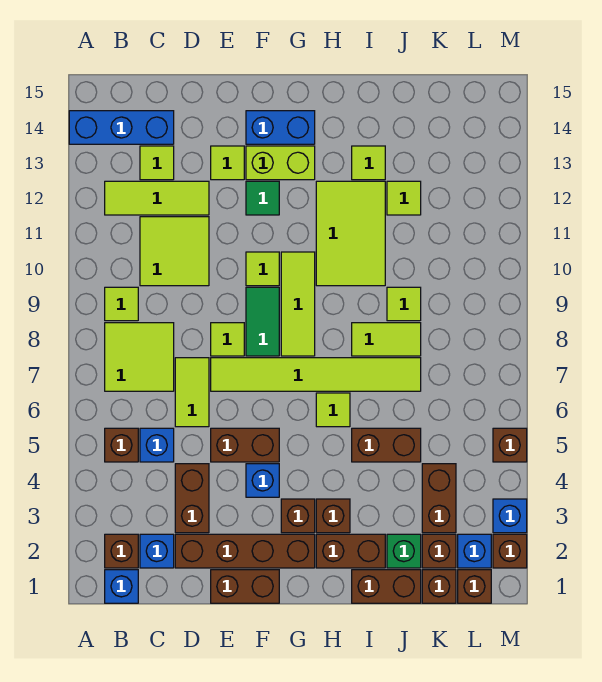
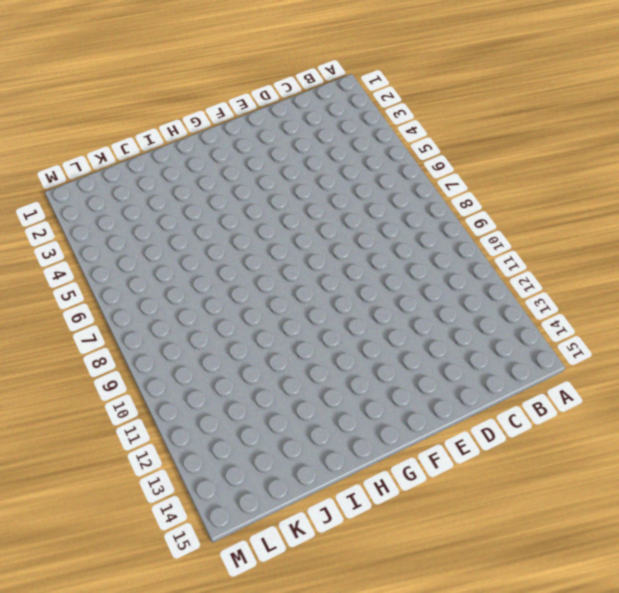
none -> blue brick A14:C14 level 1
none -> blue brick B1 level 1
none -> brown brick B2 level 1
none -> brown brick B5 level 1

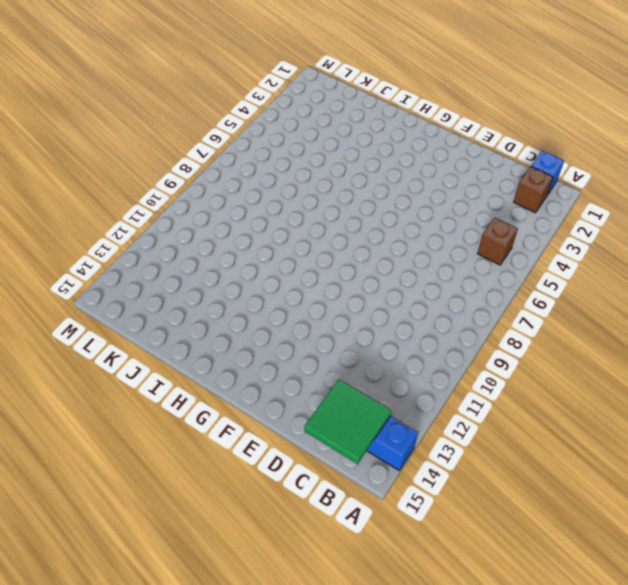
green tile B14:C15 level 2 -> none
none -> lime tile B7:C8 level 1
none -> lime tile B9 level 1
none -> lime tile B12:D12 level 1
none -> blue brick C2 level 1

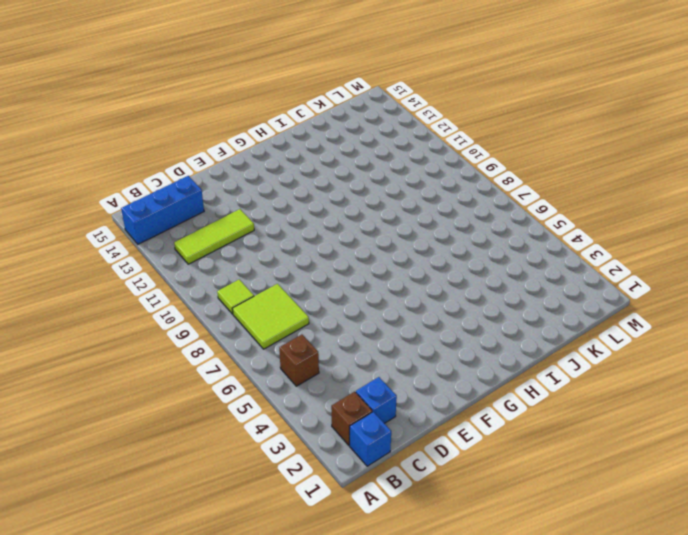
none -> blue brick C5 level 1
none -> lime tile C10:D11 level 1
none -> lime tile C13 level 1
none -> brown brick D2:G2 level 1

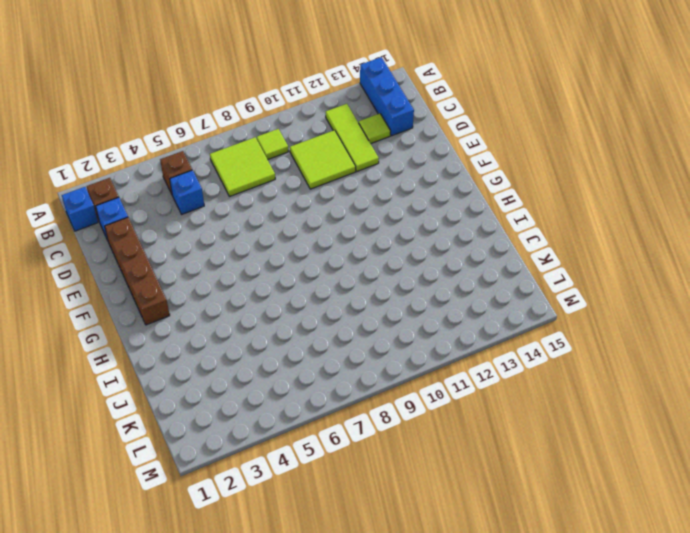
none -> brown brick D3:D4 level 1
none -> lime tile D6:D7 level 1
none -> brown brick E1:F1 level 1
none -> brown brick E5:F5 level 1

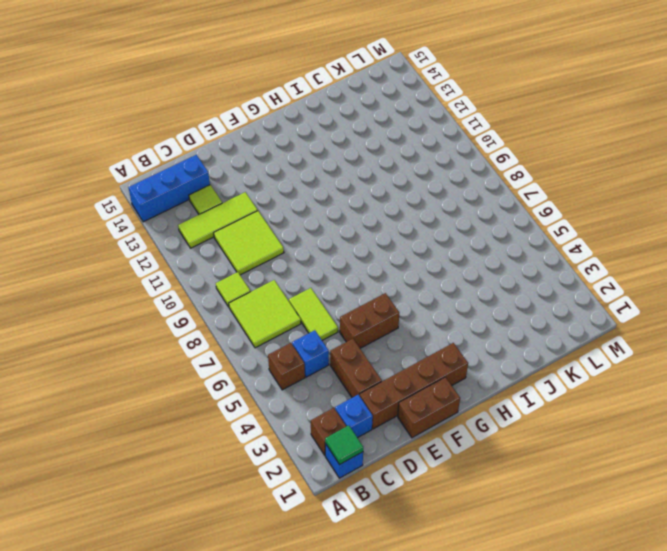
green tile B1 level 2 -> green tile F12 level 1
none -> lime tile E7:J7 level 1
none -> lime tile E8 level 1
none -> lime tile E13 level 1
none -> blue brick F4 level 1

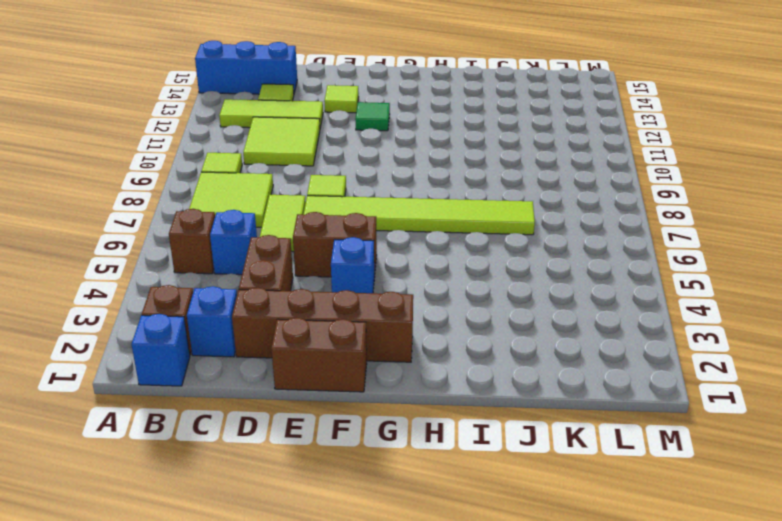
none -> green tile F8:F9 level 1
none -> lime tile F10 level 1
none -> lime brick F13:G13 level 1
none -> blue brick F14:G14 level 1

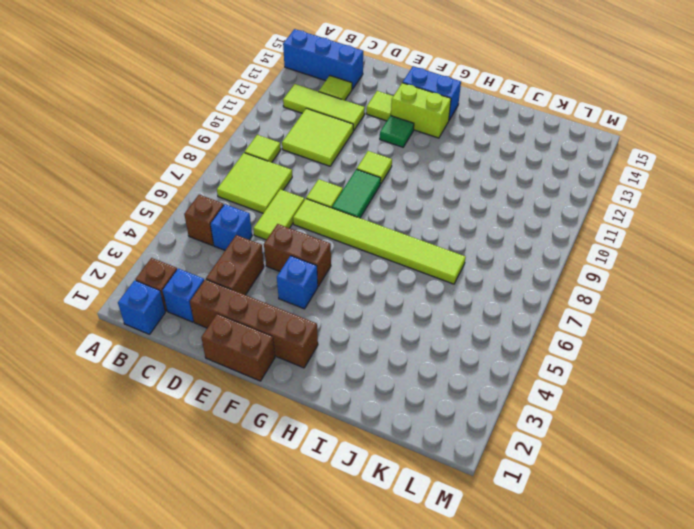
none -> brown brick G3 level 1
none -> lime tile G8:G10 level 1
none -> brown brick H2:I2 level 1
none -> brown brick H3 level 1

